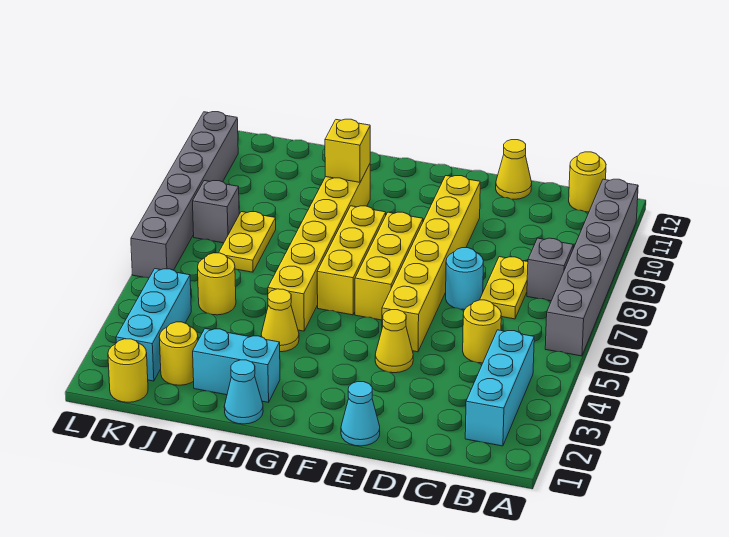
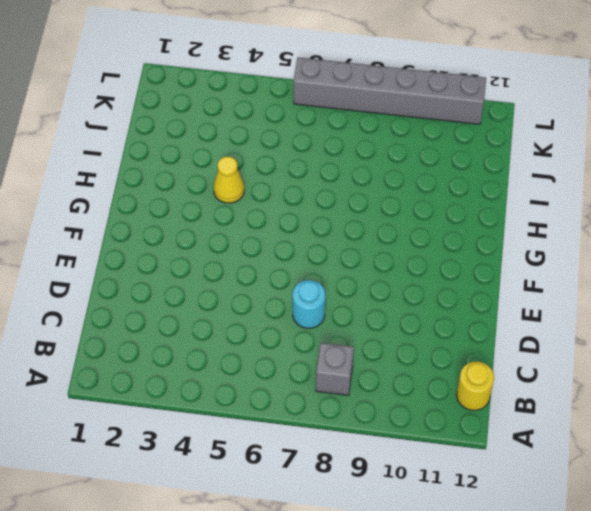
none -> grey brick A6:A11 level 1
none -> cyan brick B2:B4 level 1
none -> yellow round brick C5 level 1

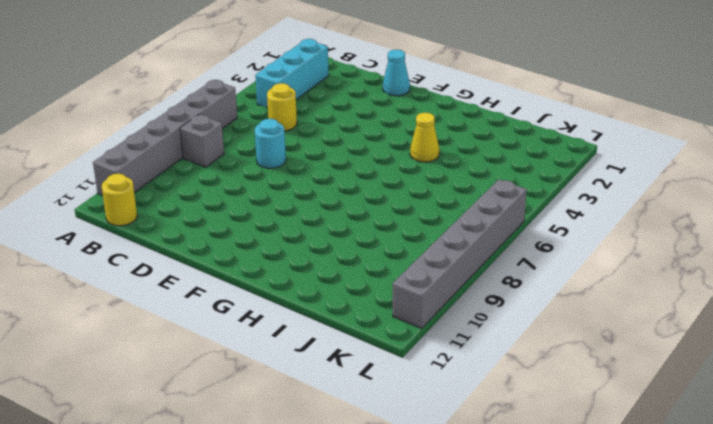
none -> yellow plate C7:C8 level 1
none -> yellow cone D12 level 1
none -> yellow cone E4 level 1

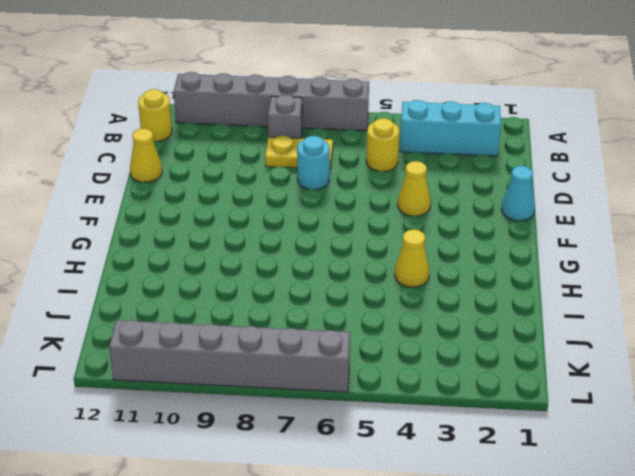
none -> yellow brick E5:E10 level 1
none -> yellow brick F6:F8 level 1
none -> yellow brick G6:G8 level 1

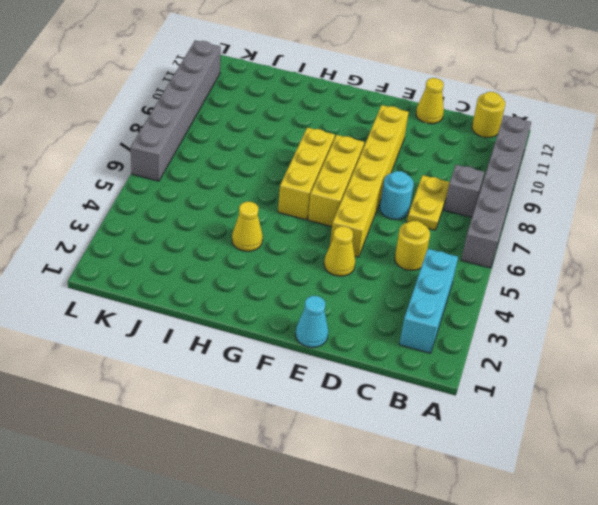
none -> cyan cone H1 level 1
none -> cyan brick H2:I2 level 1
none -> yellow brick H5:H10 level 1

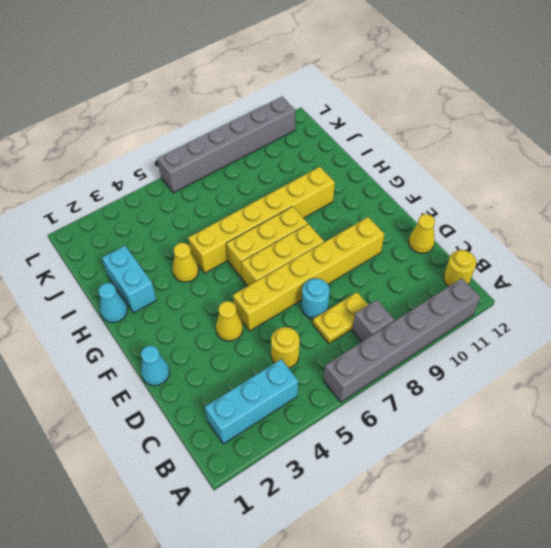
none -> yellow round brick J2 level 1
none -> yellow round brick J5 level 1
none -> yellow plate J7:J8 level 1

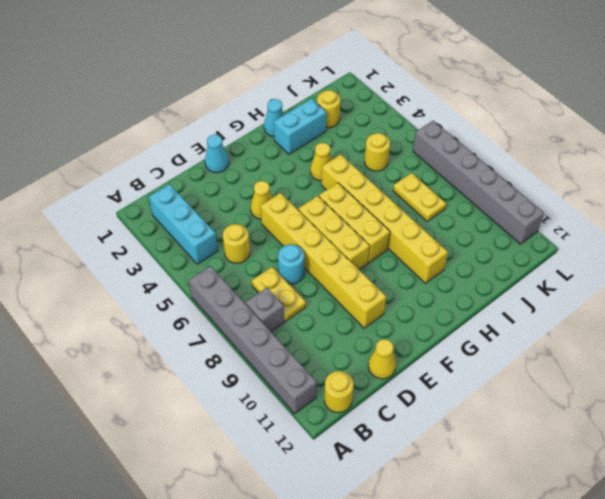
none -> yellow round brick K1 level 1
none -> cyan brick K2:K4 level 1
none -> grey brick K8 level 1

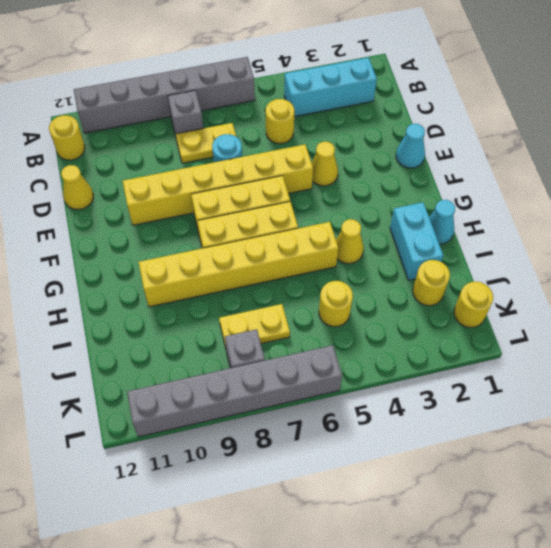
none -> cyan brick K2:K4 level 1
none -> yellow brick H10 level 2

